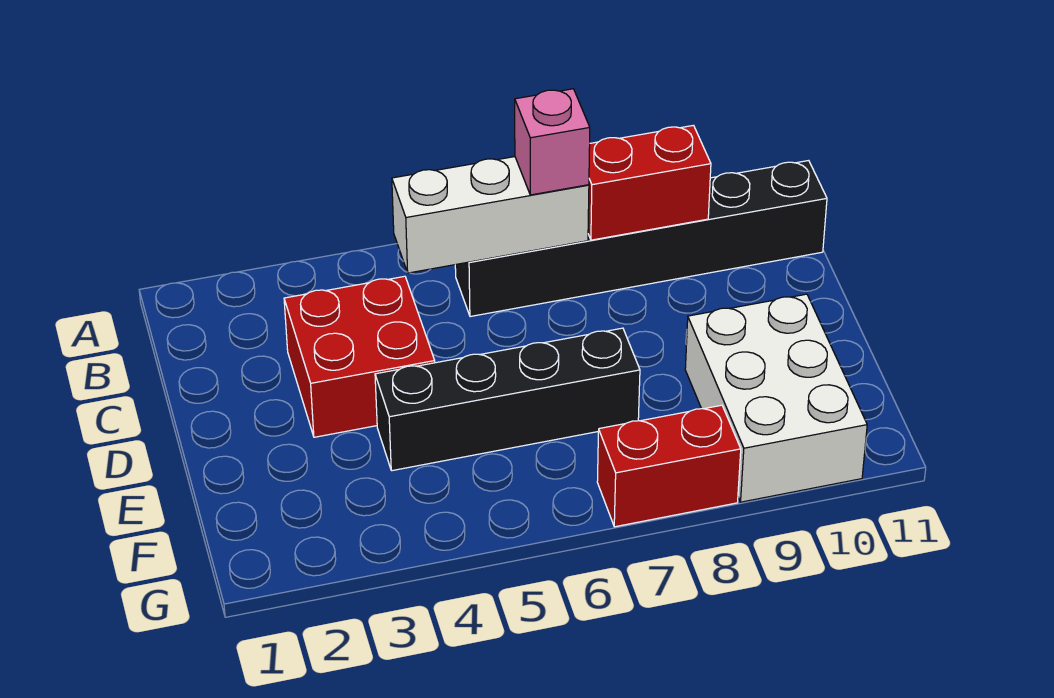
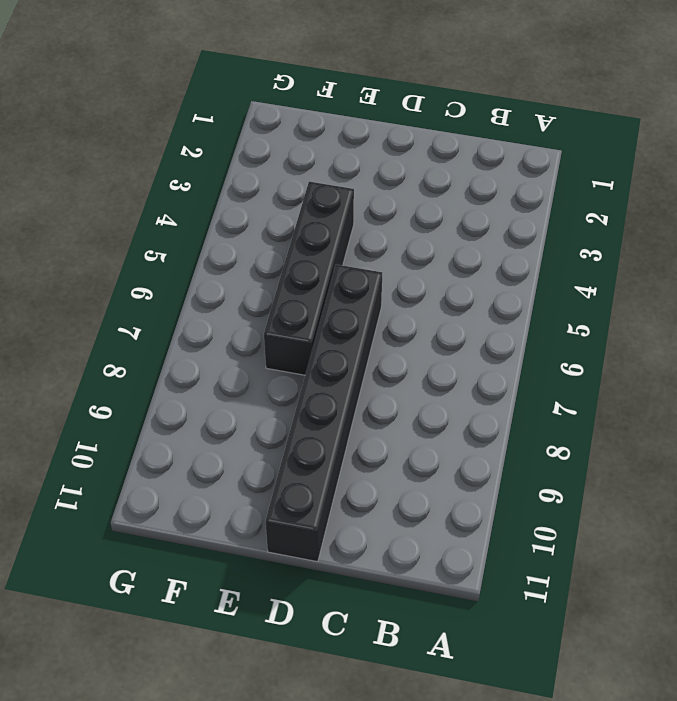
black brick D6:D11 level 1 -> black brick B6:B11 level 1
none -> red brick C3:D4 level 1
none -> white brick E9:G10 level 1

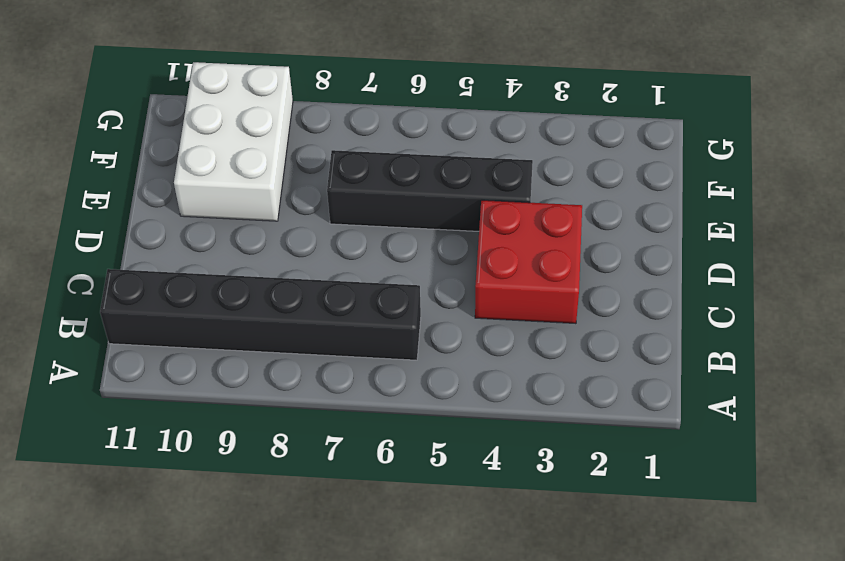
none -> red brick G7:G8 level 1
none -> white brick B5:B7 level 2

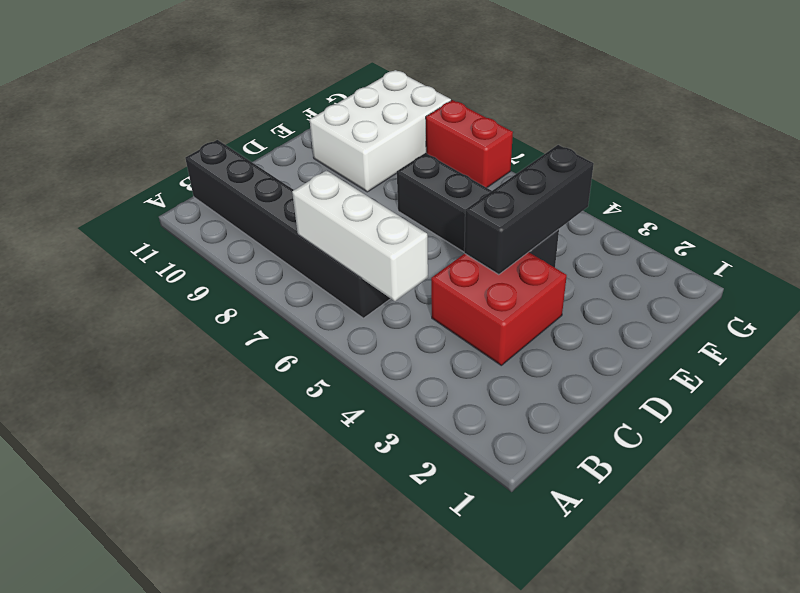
black brick D4:F4 level 2 -> none
none -> red brick B8:B9 level 2
none -> pink brick B7 level 3

